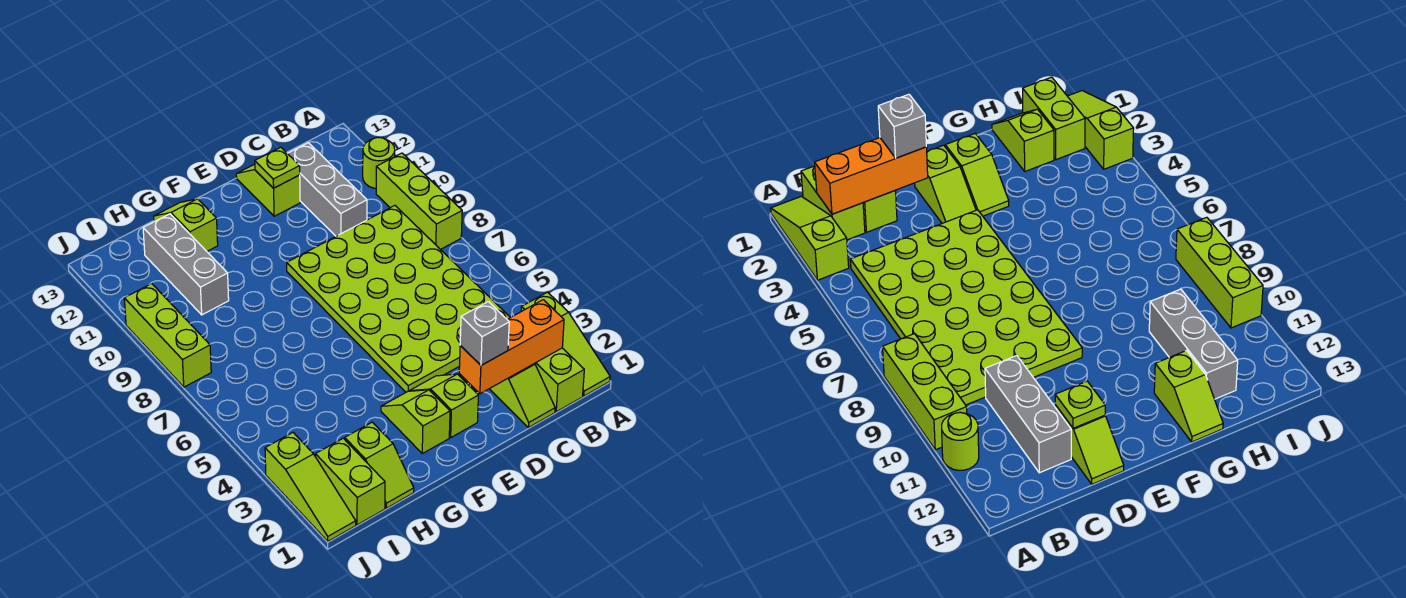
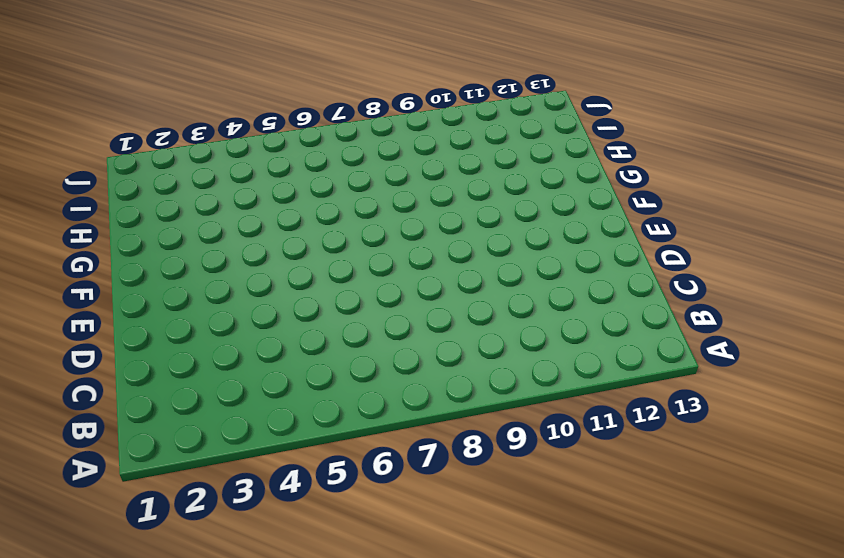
none -> lime slope A1:A3 level 1 top 3
none -> lime brick A8:A10 level 1
none -> lime round brick A11 level 1

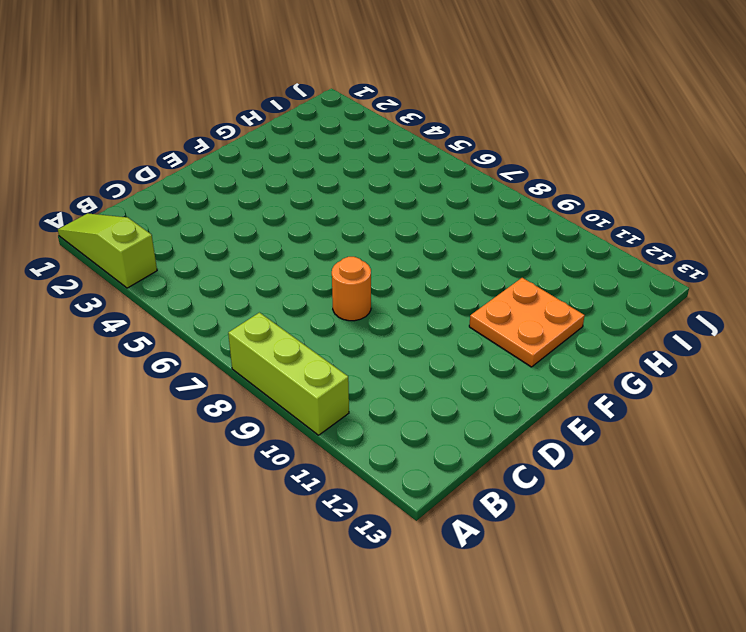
orange round brick D8 level 1 -> lime plate B4:E9 level 1
orange plate F11:G12 level 1 -> lime slope G12:G13 level 1 top 12
none -> lime round brick A11 level 1
none -> lime brick B1:B2 level 1
none -> lime slope C1:C2 level 1 top 2

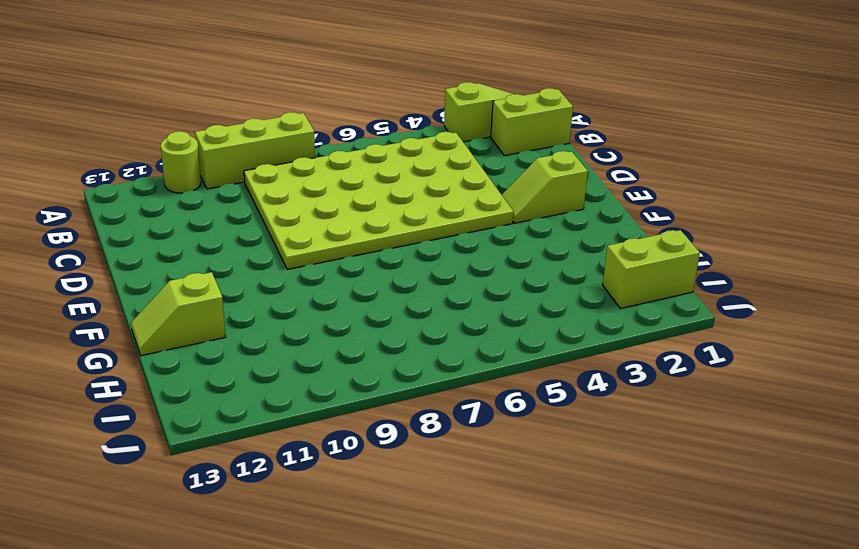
none -> lime slope C1:C2 level 1 top 2
none -> grey brick C10:C12 level 1
none -> lime slope D12:D13 level 1 top 12

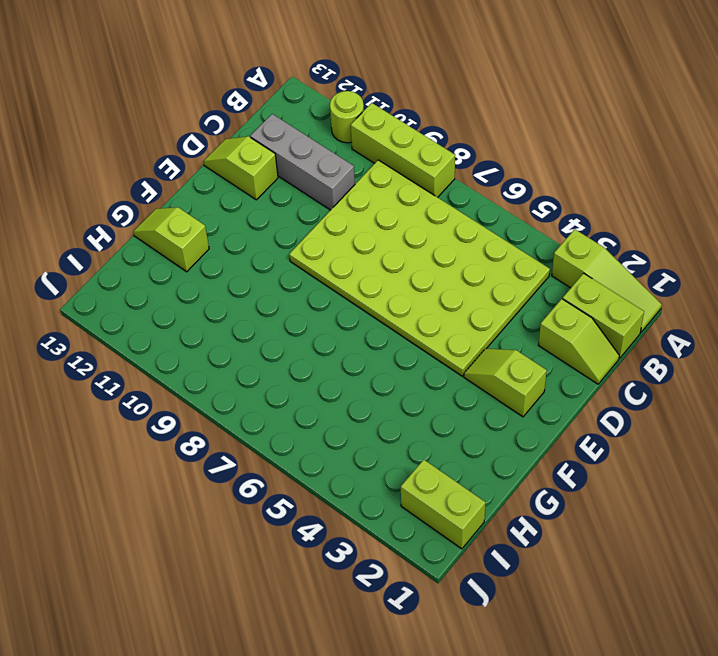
none -> lime slope F2:F3 level 1 top 2
none -> lime slope H1:H2 level 1 top 2
none -> grey brick H10:H12 level 1

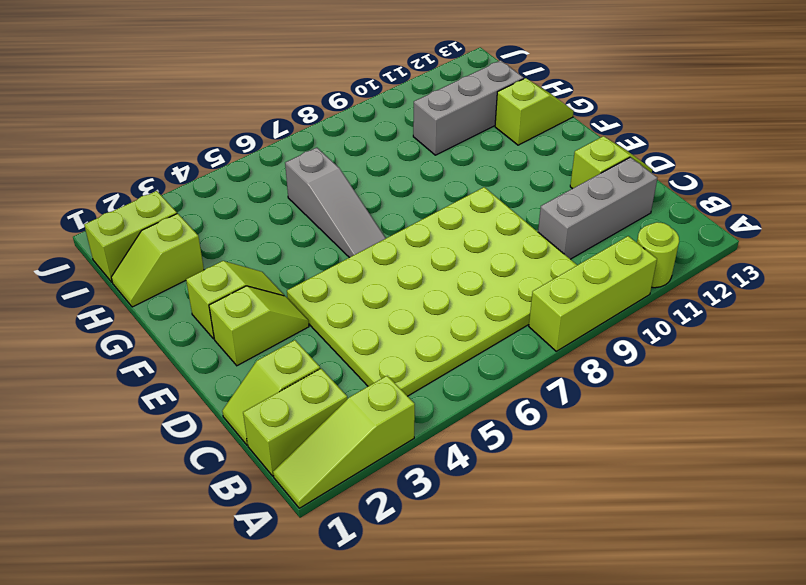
grey slope F6:H6 level 1 top H -> none
none -> lime slope J1:J3 level 1 top 3
none -> lime brick J8:J10 level 1
none -> orange brick B2:D2 level 2

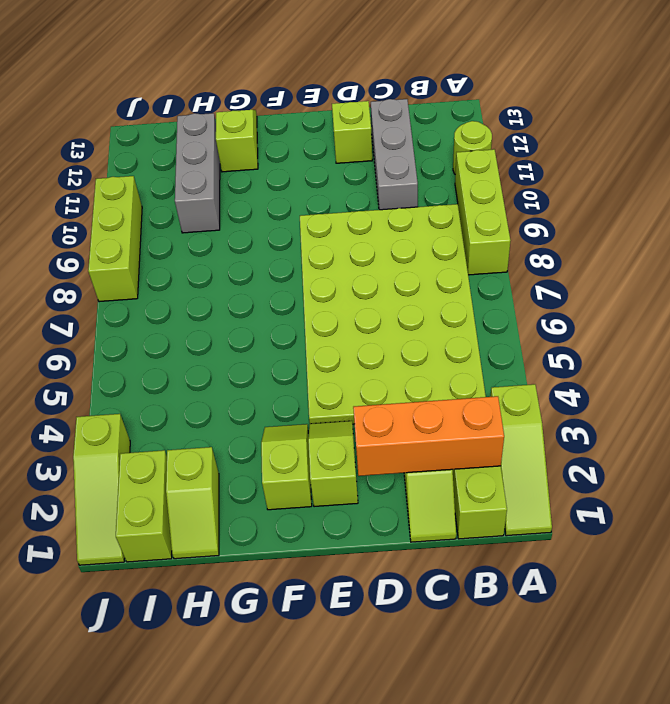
none -> lime plate D12 level 2
none -> grey brick D2 level 3

